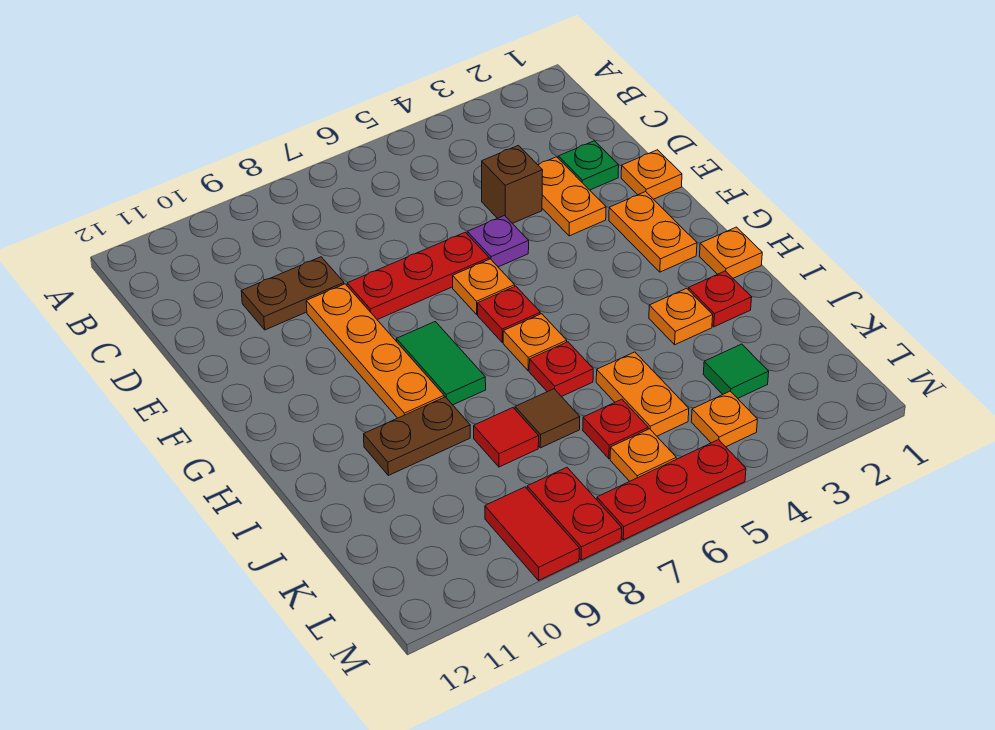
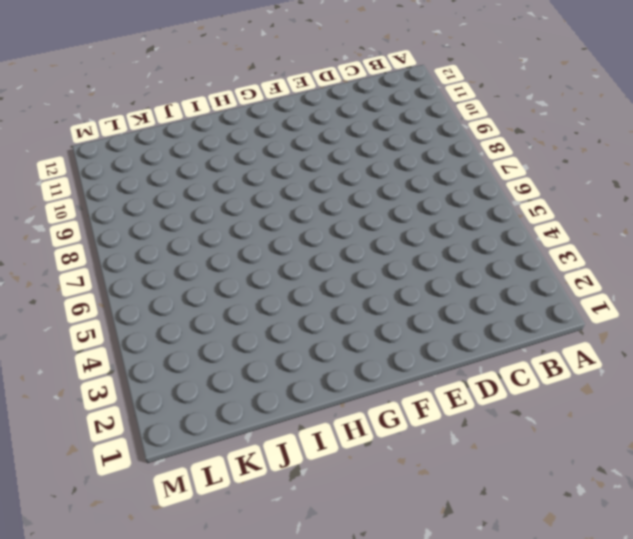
none -> green plate D2 level 1
none -> orange plate D3:E3 level 1
none -> brown brick D4 level 1

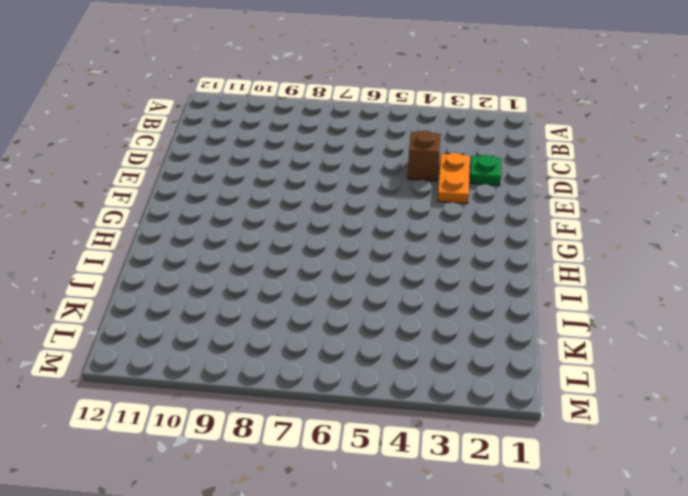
none -> brown plate D9:D10 level 1
none -> orange plate E1 level 1
none -> purple plate E5 level 1

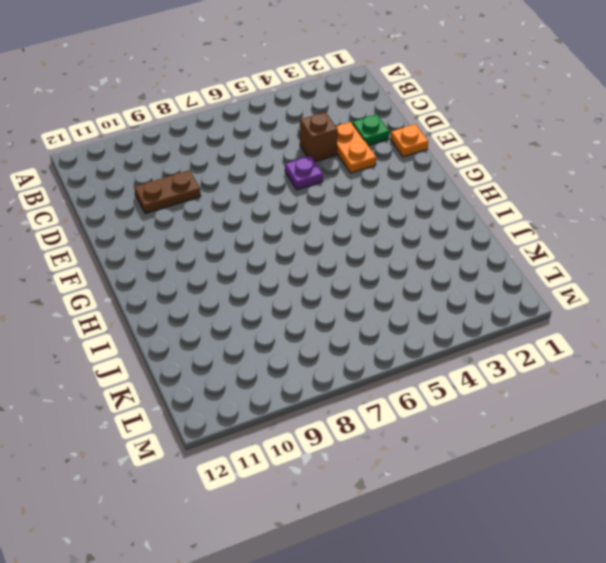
none -> red plate E6:E8 level 1
none -> orange plate E9:H9 level 1
none -> orange plate F2:G2 level 1

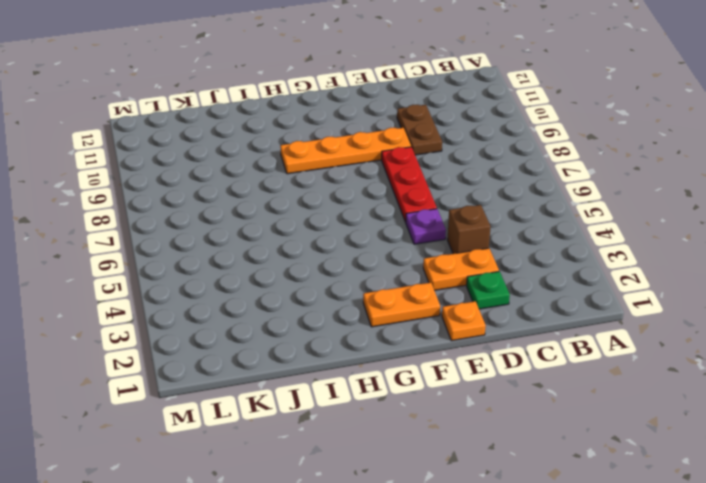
none -> orange plate F6 level 1
none -> red plate G6 level 1
none -> green tile G8:H8 level 1

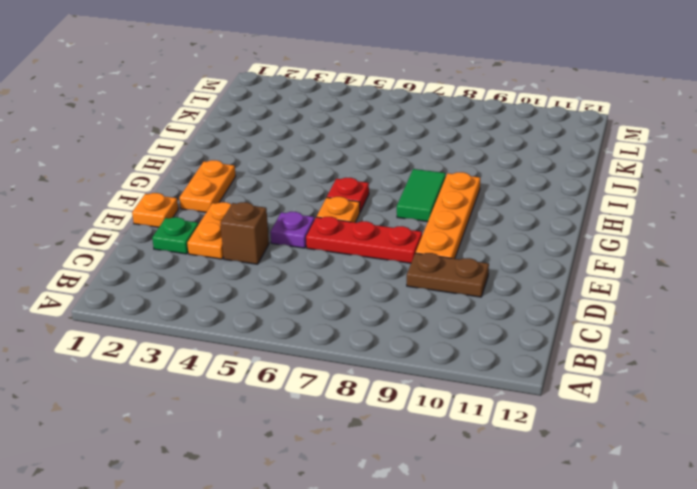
none -> orange plate H1 level 1
none -> orange plate H6 level 1
none -> red plate I2 level 1

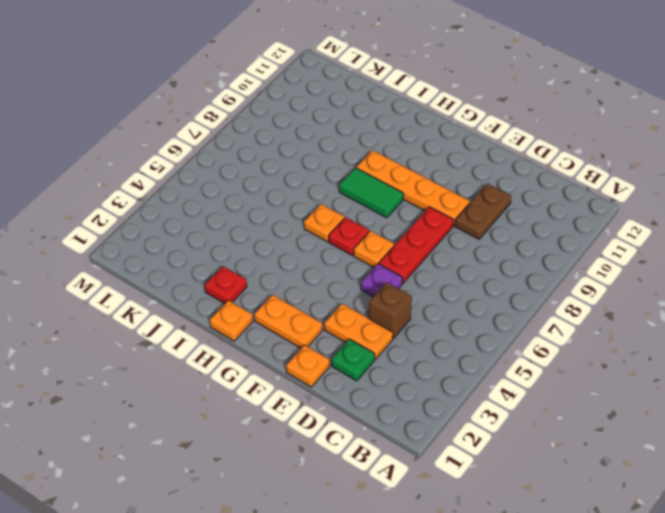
none -> orange plate I3 level 1
none -> red plate I6 level 1
none -> brown plate I9:I10 level 1

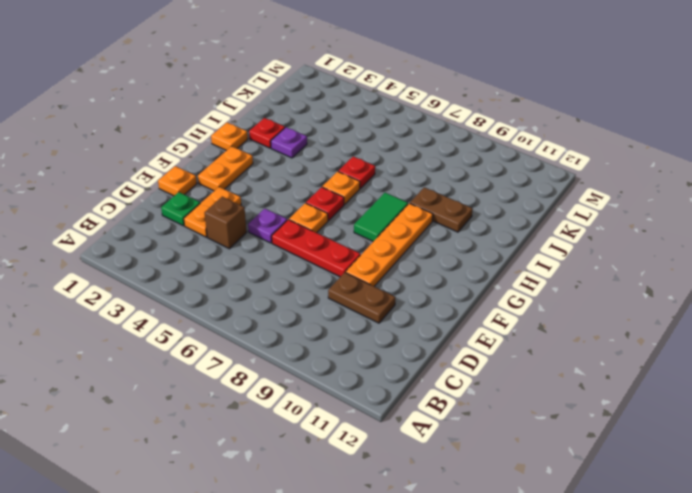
purple plate I3 level 1 -> orange plate I3 level 1
none -> orange plate J5:K5 level 1
none -> brown tile J7 level 1
none -> red tile J8 level 1

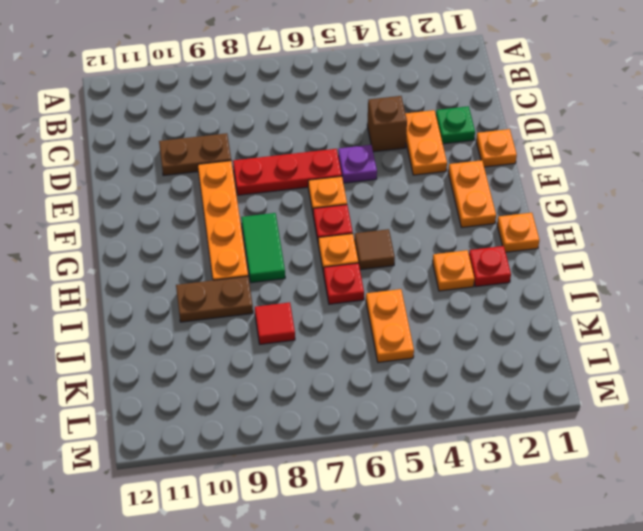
brown tile H5 level 1 -> brown tile J7 level 1
none -> green tile K3 level 1
none -> red plate K6 level 1
none -> orange plate L4 level 1

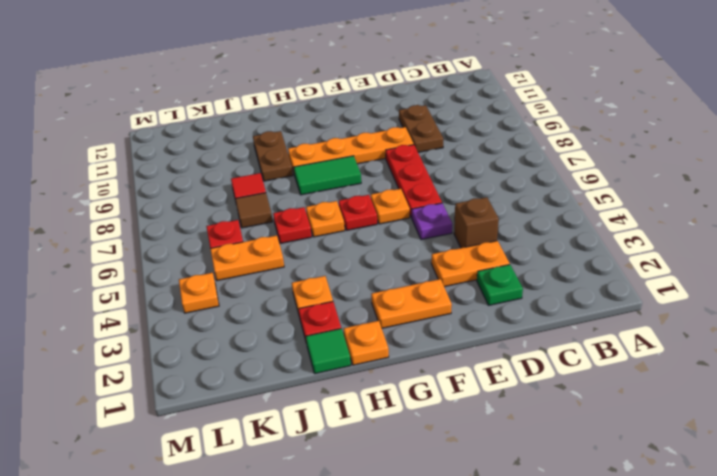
green tile I1 level 1 -> green tile K3 level 1
none -> orange plate E1 level 1
none -> orange plate L6 level 1
none -> red plate L8:M8 level 1

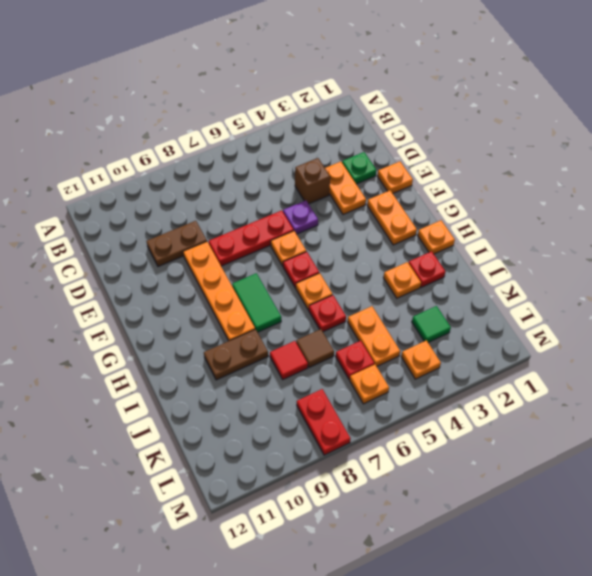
none -> red tile L9:M9 level 1
none -> red plate M5:M7 level 1

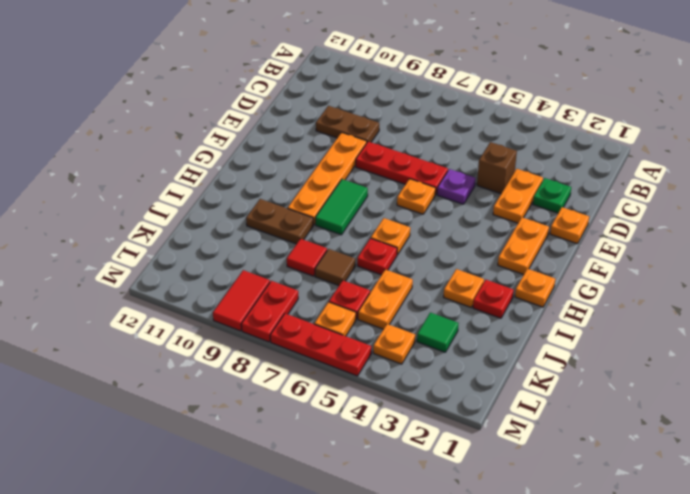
none -> red plate G6 level 1

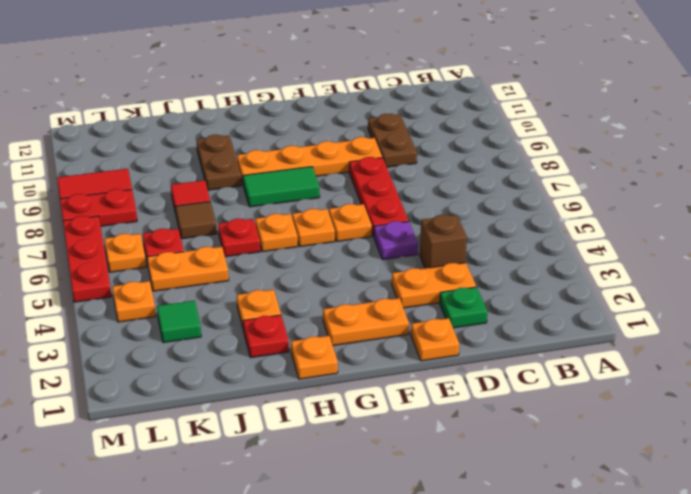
orange plate G6 level 1 -> red plate G6 level 1

